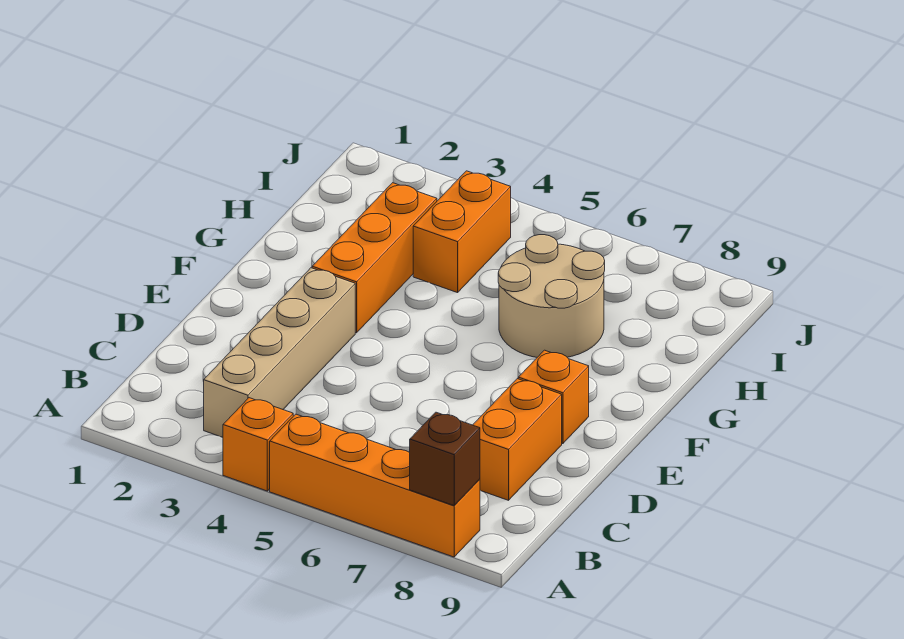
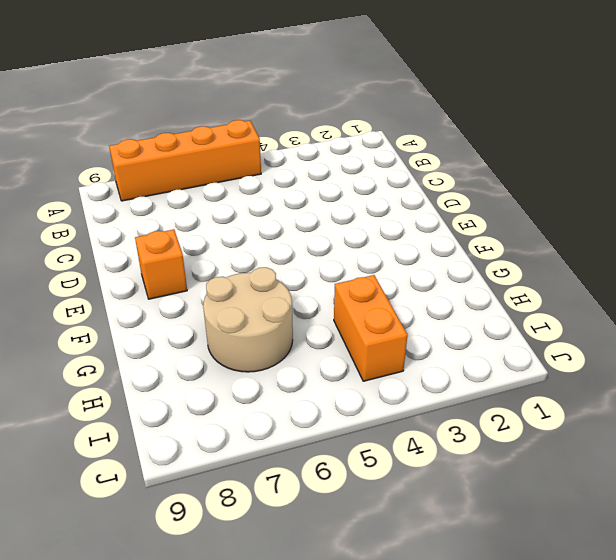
none -> orange brick A4 level 1
none -> tan brick B3:E3 level 1

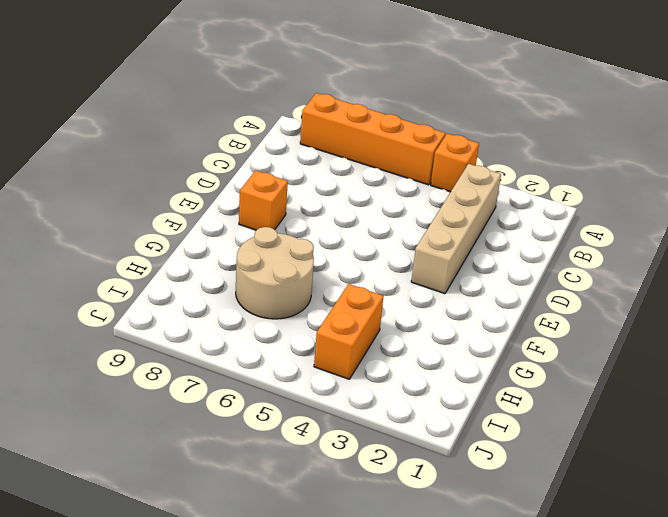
none -> orange brick C8:D8 level 1
none -> orange brick F3:H3 level 1

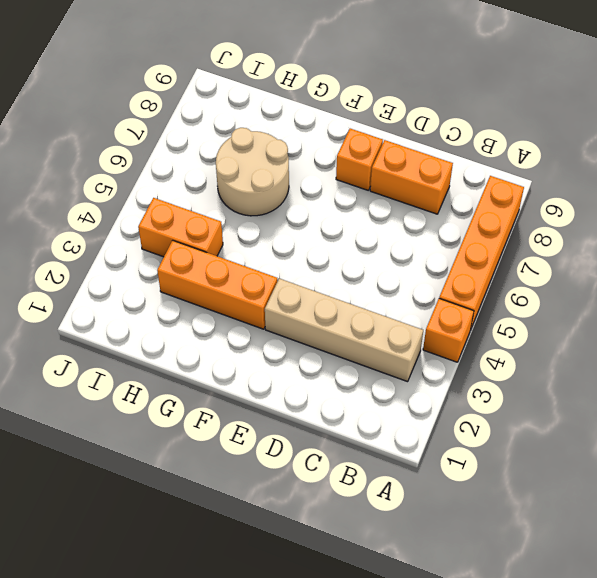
none -> brown brick A8 level 2

